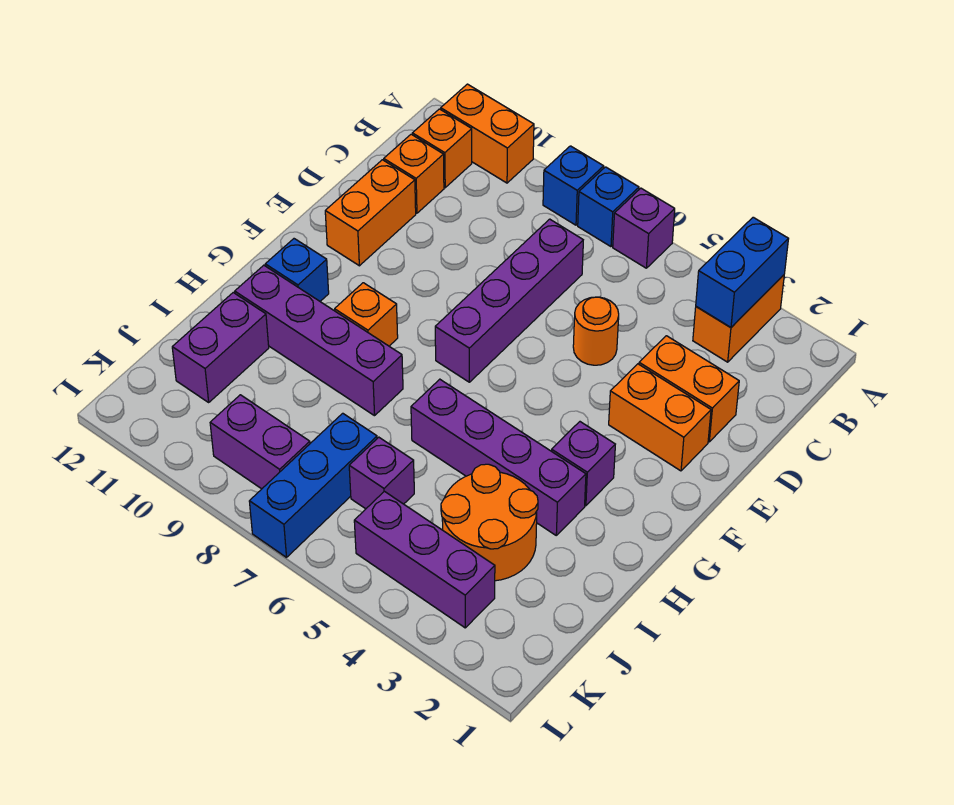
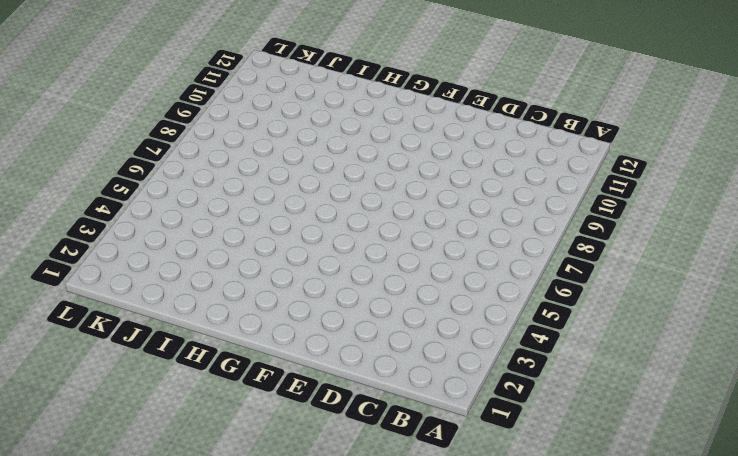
none -> orange brick A3:B3 level 1
none -> purple brick A6 level 1
none -> blue brick A7 level 1

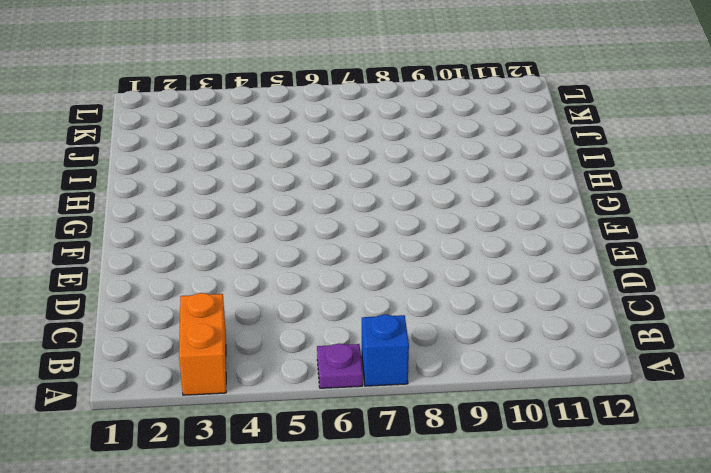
purple plate A6 level 1 -> purple brick A6 level 1
none -> blue brick A8 level 1
none -> orange brick A10:A11 level 1
none -> orange brick B11 level 1

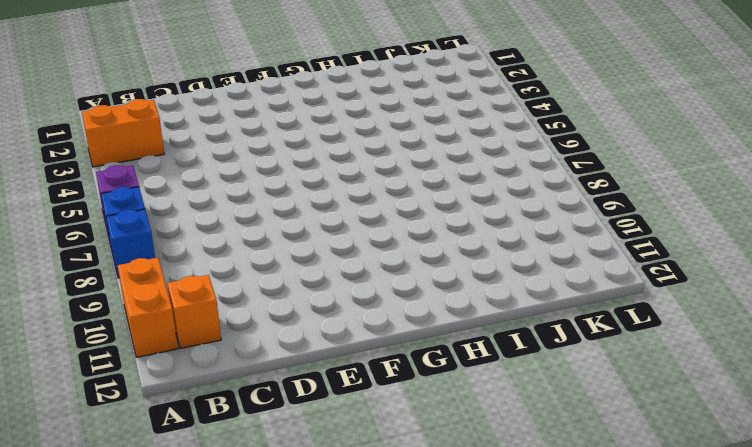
none -> purple brick C7:F7 level 1
none -> orange brick C11 level 1
none -> orange brick D2:D3 level 1

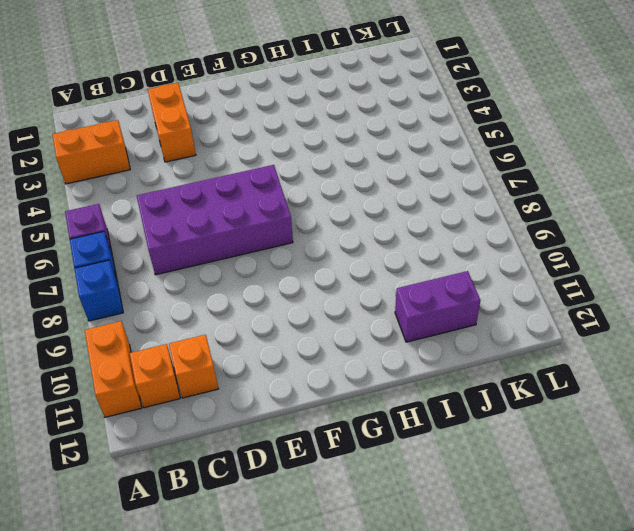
purple brick C6:F7 level 1 -> purple brick C7:F7 level 1
none -> orange round brick D5 level 1
none -> orange brick D11:E11 level 1
none -> orange brick E2:E3 level 1

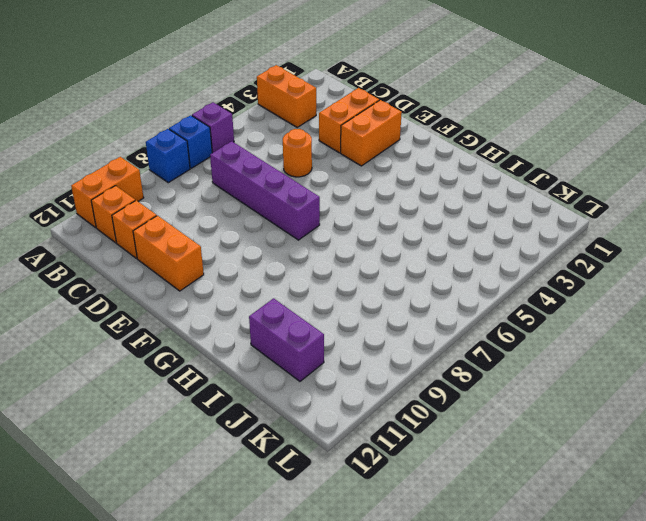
none -> purple brick G3 level 1
none -> orange brick G9 level 1
none -> blue brick G11 level 1

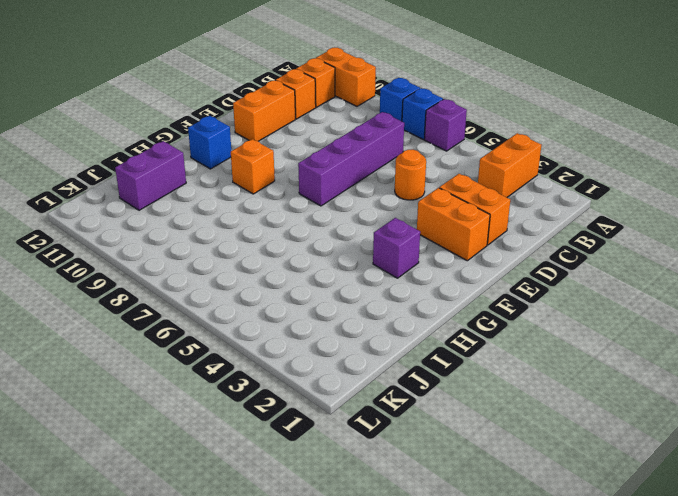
none -> purple brick H3:H6 level 1
none -> purple brick H8:H11 level 1
none -> orange round brick I3:J4 level 1

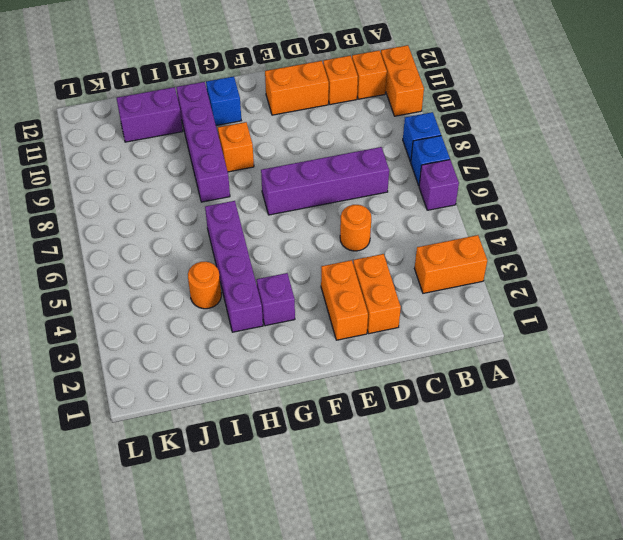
orange round brick I4 level 1 -> orange round brick I3:J4 level 1
none -> purple brick J6 level 1
none -> blue brick J7:L7 level 1
none -> purple brick K3:K5 level 1

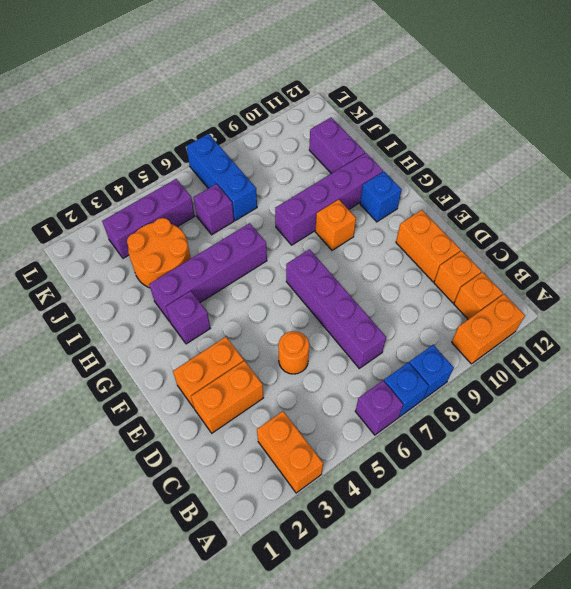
none -> purple brick K8:K9 level 1
none -> blue brick A3:B3 level 2

